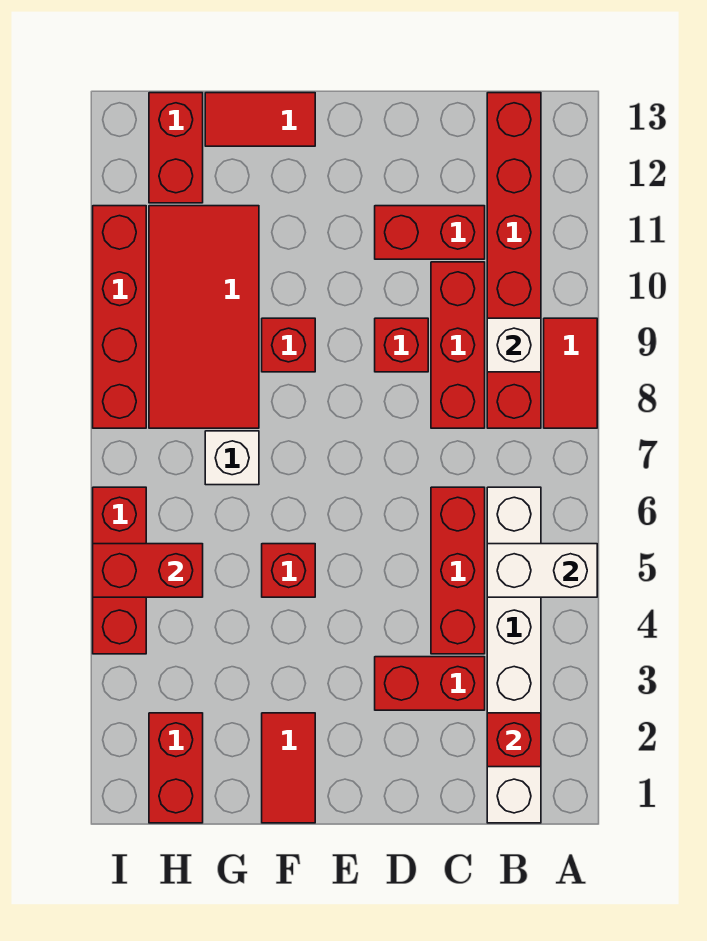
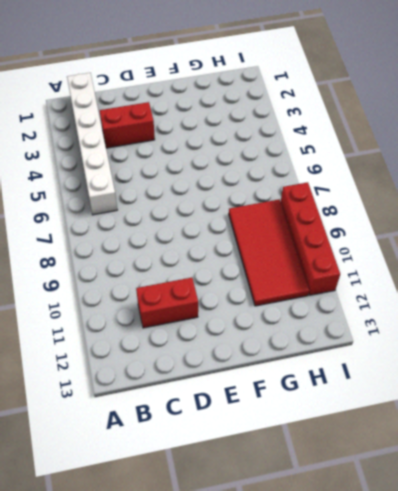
none -> red tile A8:A9 level 1
none -> red brick B8:B13 level 1
none -> red brick C4:C6 level 1

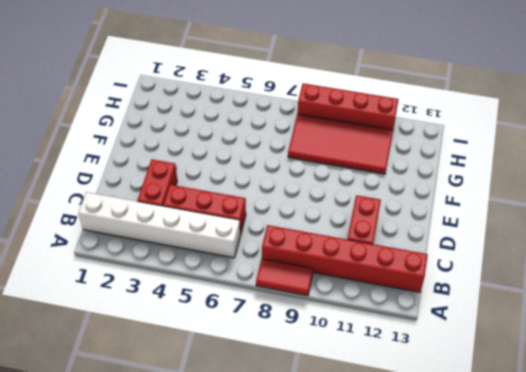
none -> red brick C8:C10 level 1
none -> red brick D9 level 1
none -> red tile F1:F2 level 1

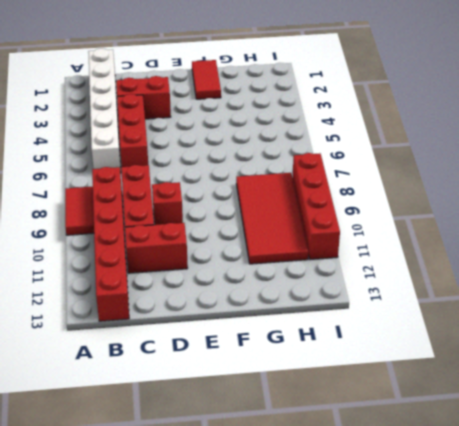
none -> red brick F5 level 1
none -> red brick F9 level 1
none -> red tile F13:G13 level 1

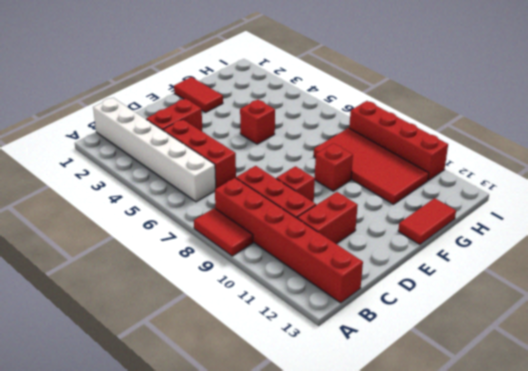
none -> white brick G7 level 1
none -> red brick H1:H2 level 1
none -> red brick H12:H13 level 1

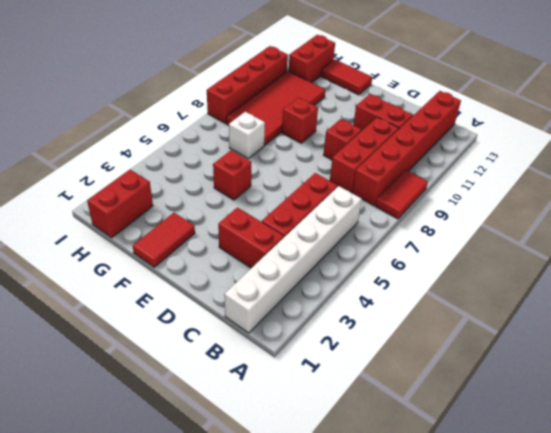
none -> red brick I4:I6 level 1
none -> white brick A5:B5 level 2
none -> red brick B2 level 2

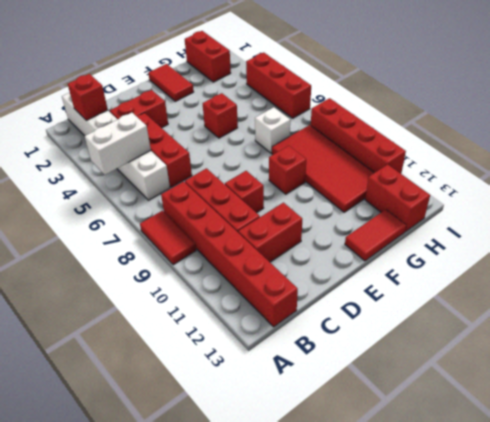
none -> white brick B9 level 2
none -> red brick H5:I5 level 2

